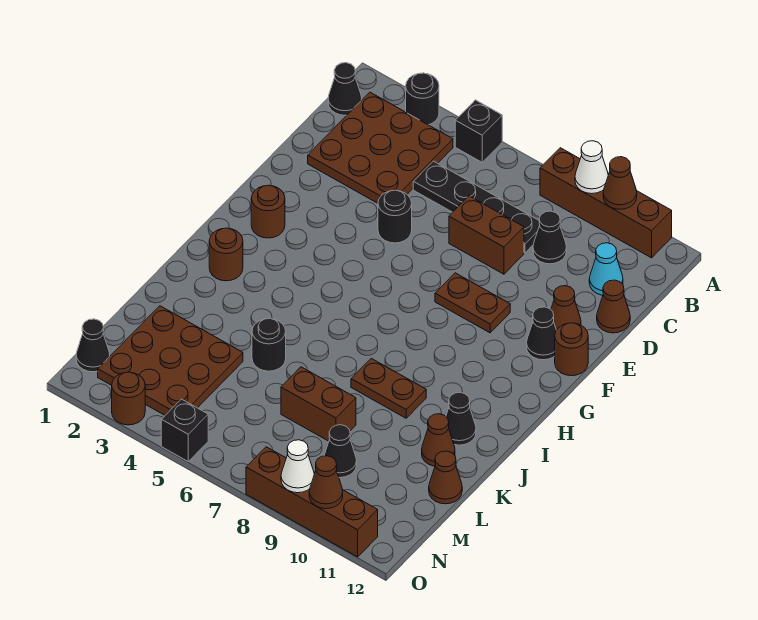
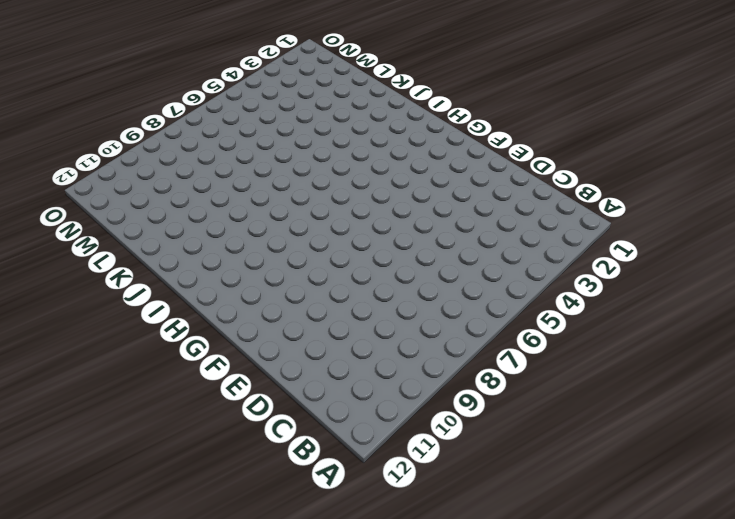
none -> black round brick A3 level 1
none -> black brick A5 level 1
none -> brown brick A8:A11 level 1
none -> black cone B1 level 1

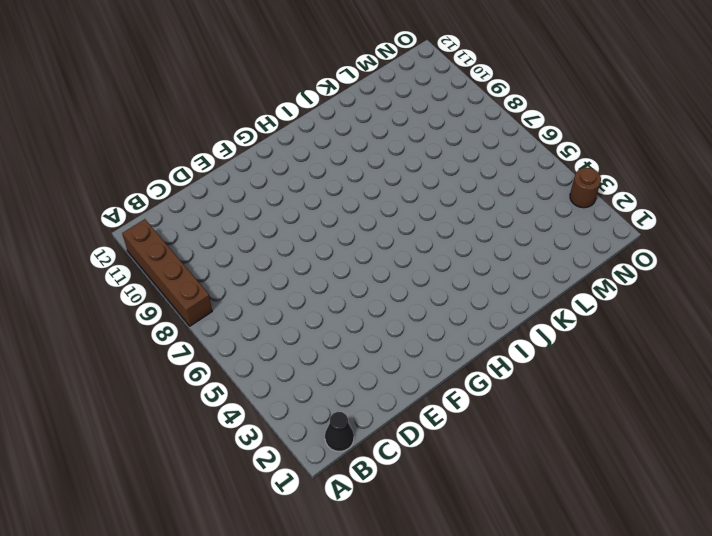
none -> black round brick A3 level 1
none -> black brick A5 level 1
none -> brown plate B2:D4 level 1
none -> black plate C5:C8 level 1

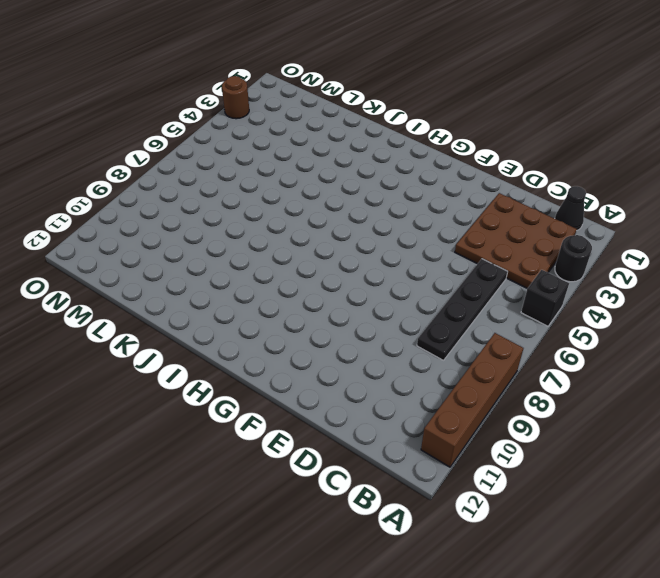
none -> black cone C9 level 1
none -> cyan cone C11 level 1
none -> brown brick D7:D8 level 1
none -> brown cone D12 level 1

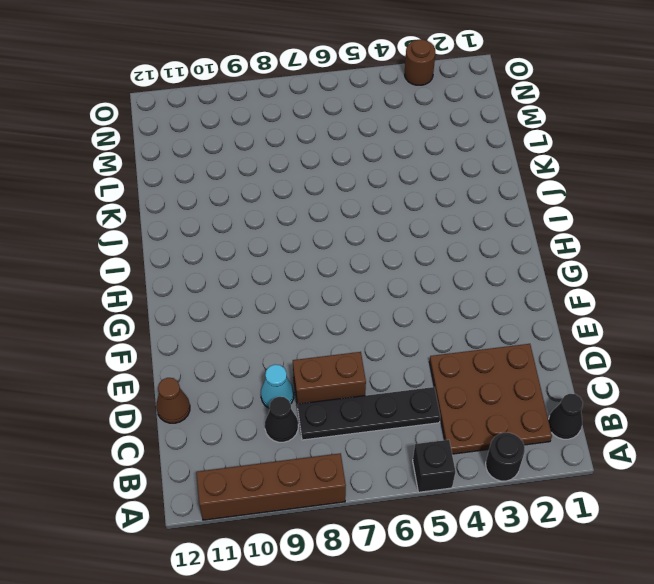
cyan cone D9 level 1 -> cyan cone C11 level 1
none -> black round brick E5 level 1
none -> brown cone E11 level 1
none -> brown plate F8:F9 level 1
none -> black cone F11 level 1

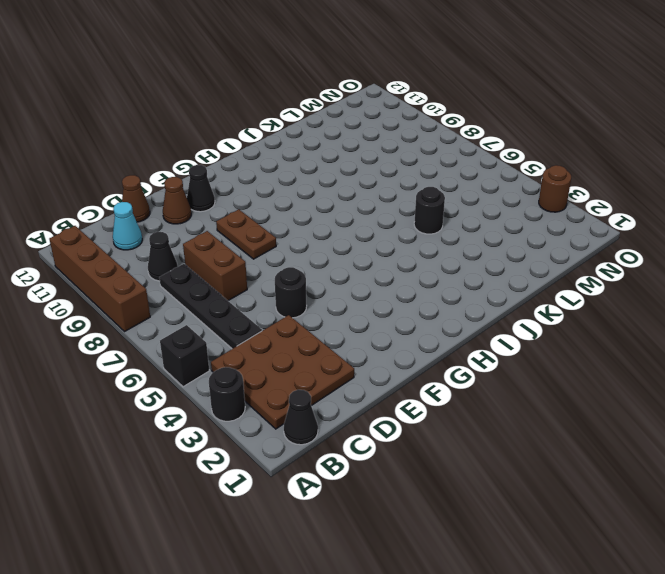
none -> brown round brick F12 level 1
none -> brown round brick G2 level 1
none -> brown round brick I2 level 1
none -> brown plate J8:J9 level 1

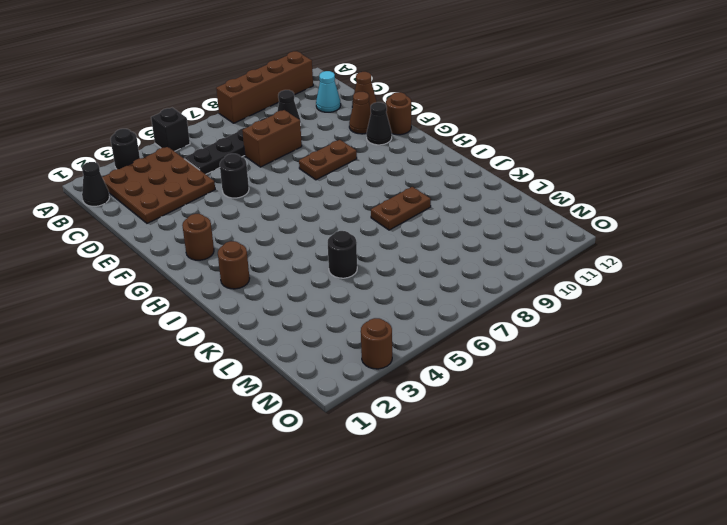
none -> black cone J11 level 1
none -> brown cone K11 level 1
none -> brown plate L2:N4 level 1
none -> brown brick L7:L8 level 1

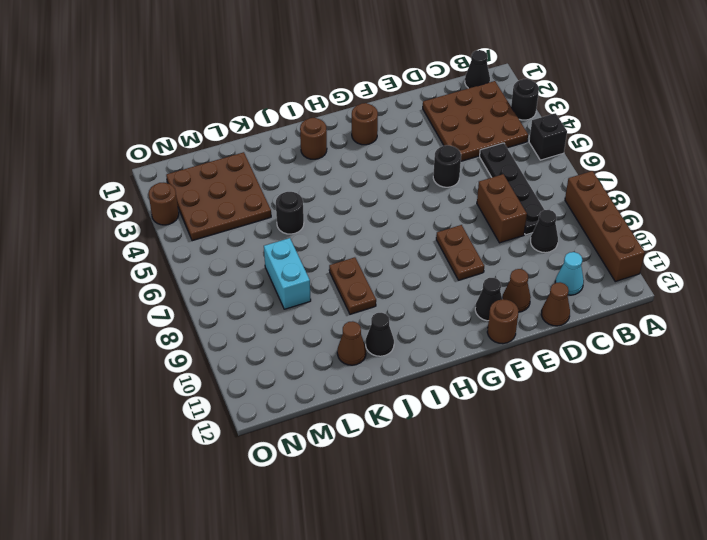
cyan brick L7:L8 level 1 -> brown brick L7:L8 level 1
none -> brown cone L12 level 1
none -> black cone M9 level 1
none -> black cone N1 level 1
none -> black brick O5 level 1

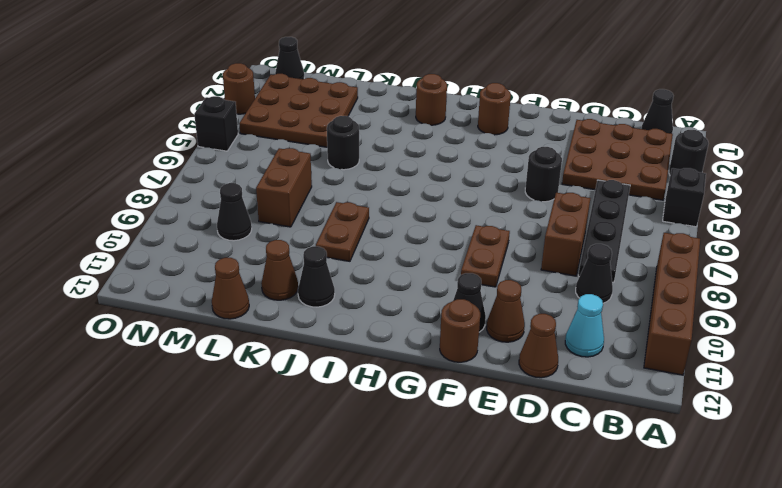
none -> brown brick O8:O11 level 1
none -> white cone A9 level 2
none -> brown cone A10 level 2
none -> white cone O9 level 2

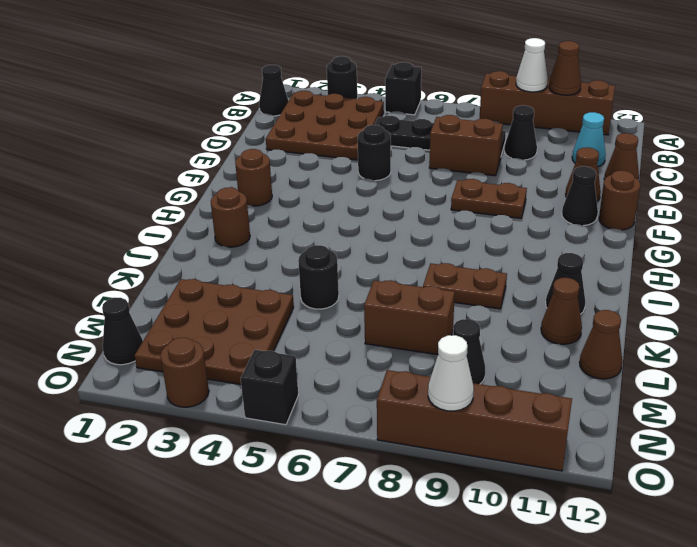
none -> brown cone O10 level 2

